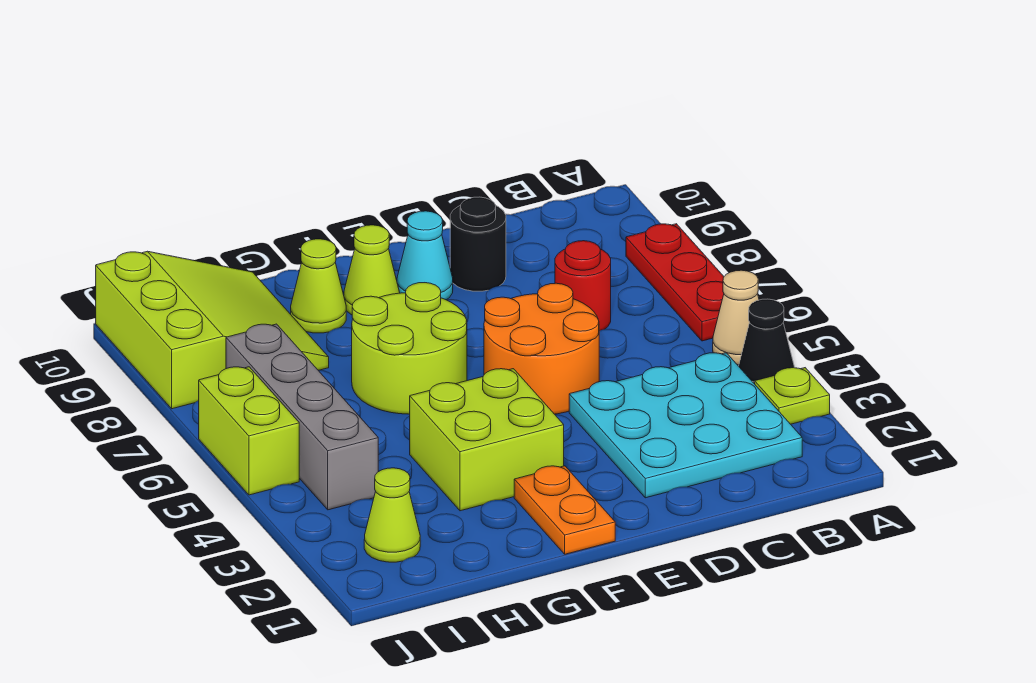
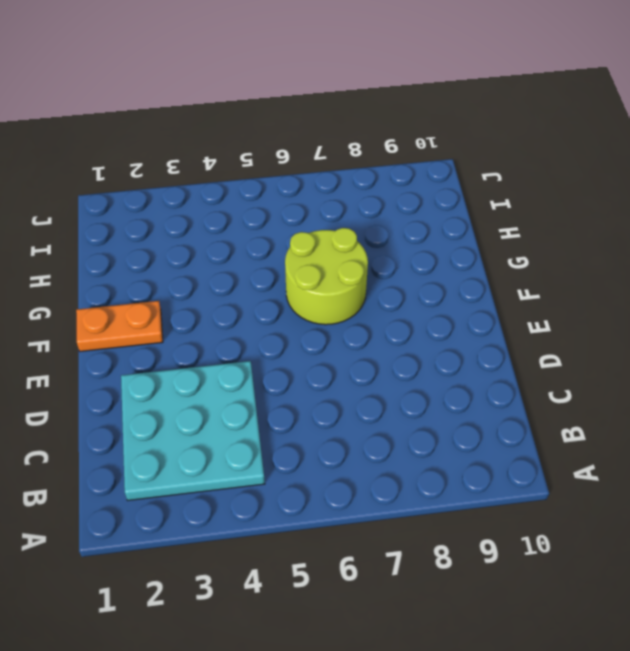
none -> lime plate A3 level 1
none -> black cone A4 level 1
none -> tan cone A5 level 1

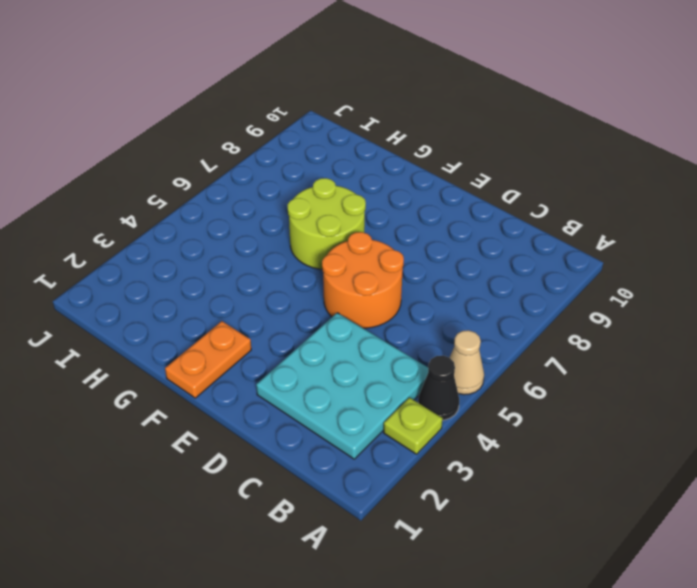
none -> red plate A6:A8 level 1
none -> red round brick C7 level 1
none -> black round brick D9 level 1

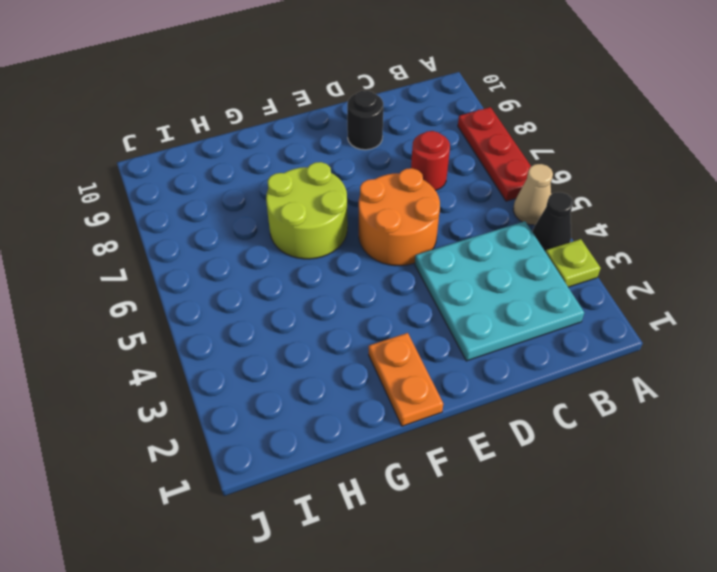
none -> cyan cone E9 level 1
none -> lime brick F3:G4 level 1
none -> lime cone F9 level 1

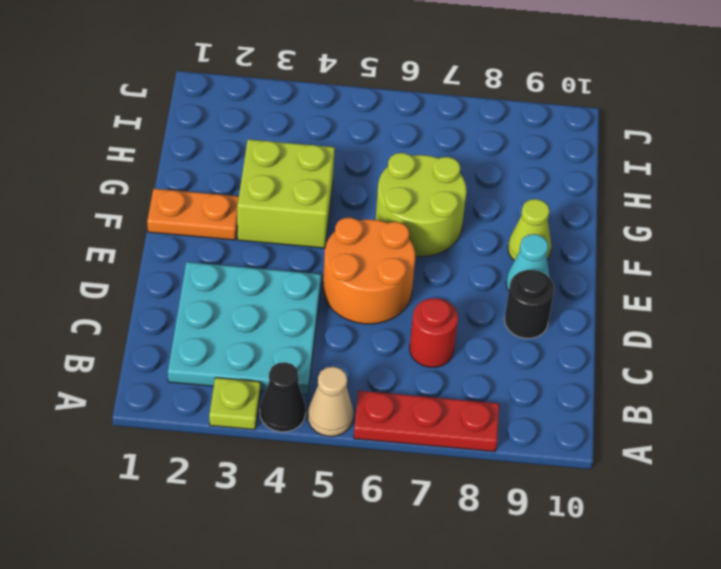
none -> lime cone G9 level 1
none -> lime slope H8:J10 level 1 top J
none -> lime cone I2 level 1

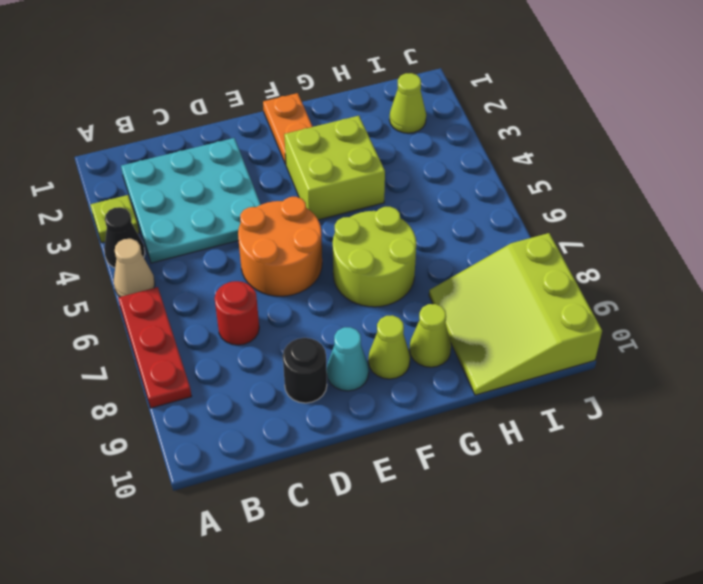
none -> grey brick I4:I7 level 1
none -> lime brick J5:J6 level 1

